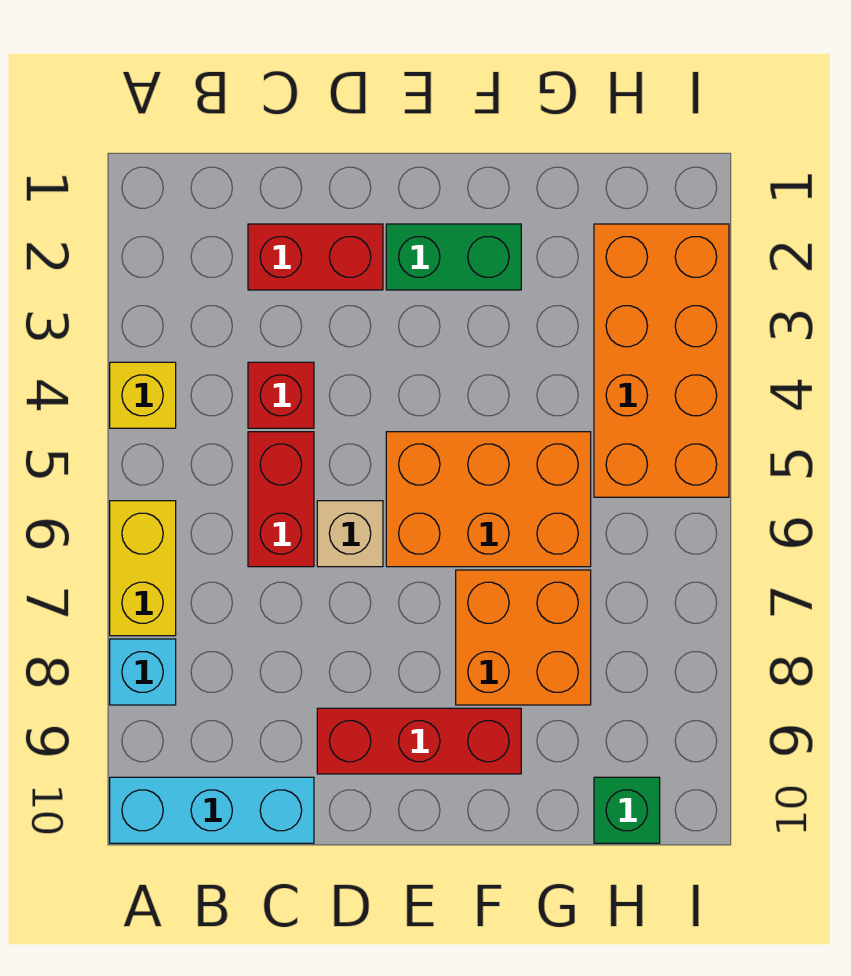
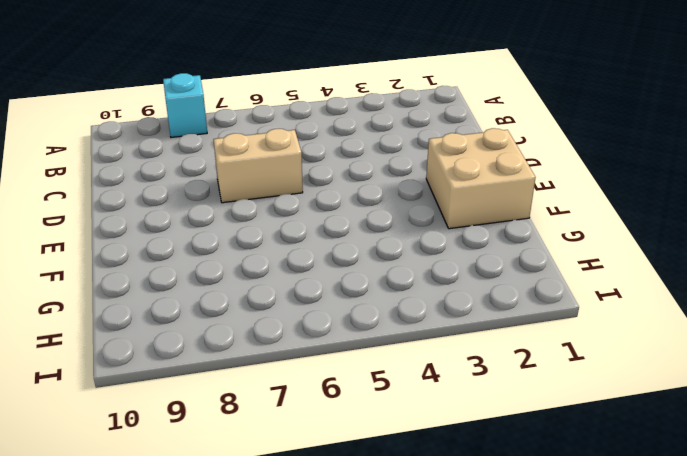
tan brick D6:D7 level 1 -> tan brick D6 level 1
tan brick E1:F2 level 1 -> green brick E2:F2 level 1
none -> yellow brick A4 level 1
none -> yellow brick A6:A7 level 1
none -> cyan brick A10:C10 level 1

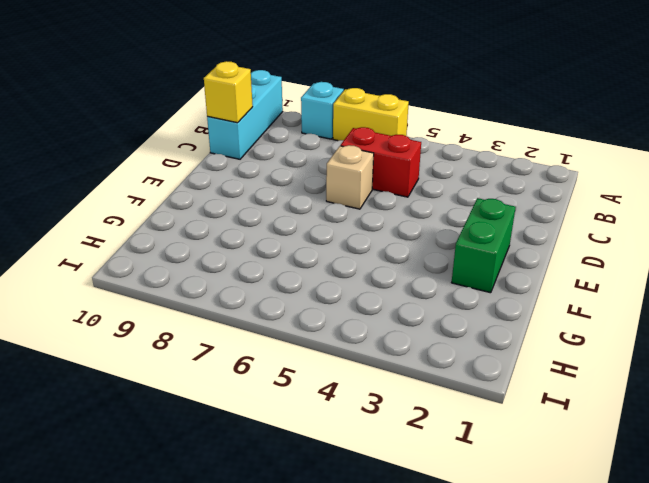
yellow brick C10 level 2 -> yellow brick A4 level 1
none -> red brick C2:D2 level 1
none -> red brick C4 level 1
none -> red brick D9:F9 level 1

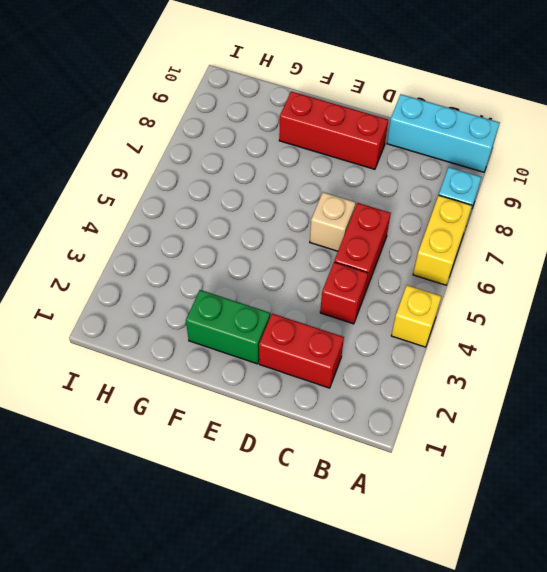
none -> orange brick E5:G6 level 1
none -> orange brick F7:G8 level 1
none -> orange brick H2:I5 level 1

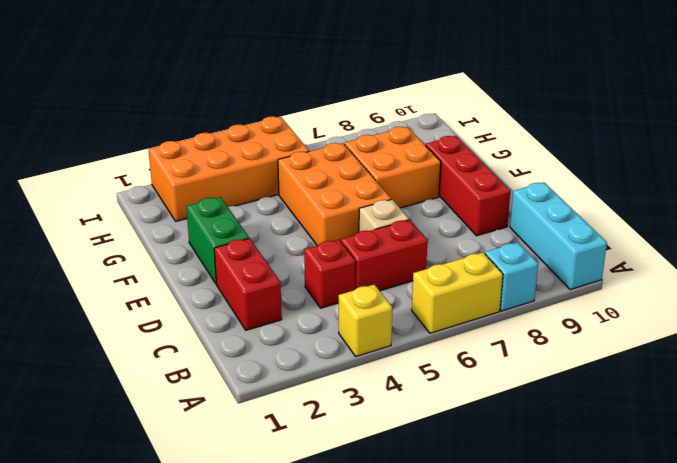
none -> green brick H10 level 1

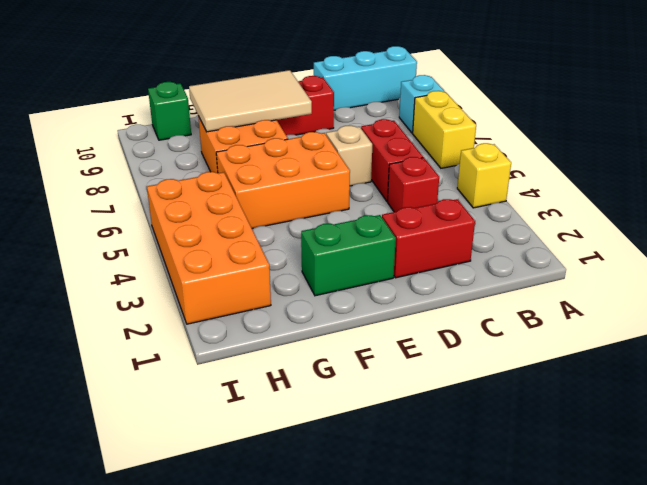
tan tile E8:G9 level 2 -> none

